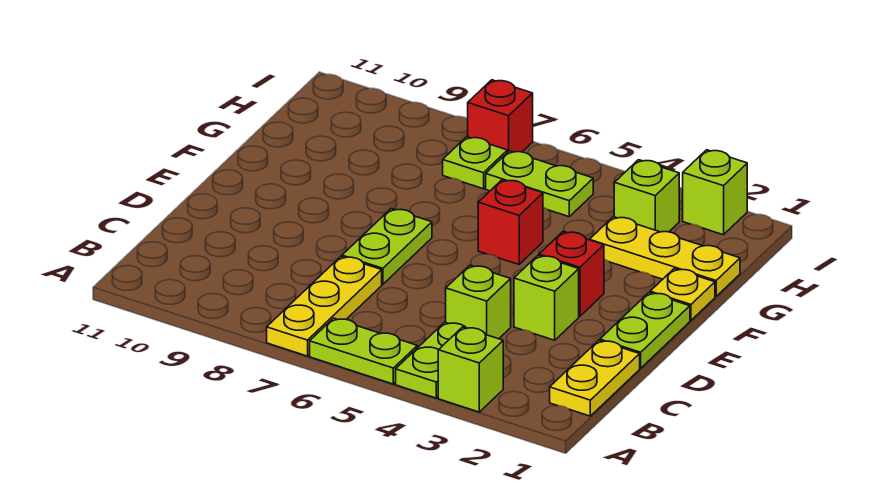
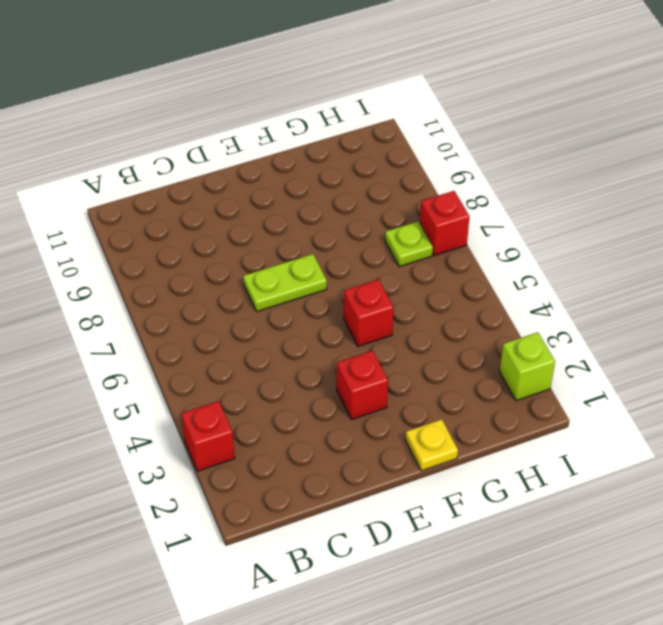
red brick A3 level 1 -> lime brick A3 level 1
none -> lime plate A4:B4 level 1
none -> lime plate A5:A6 level 1
none -> yellow plate A7:C7 level 1

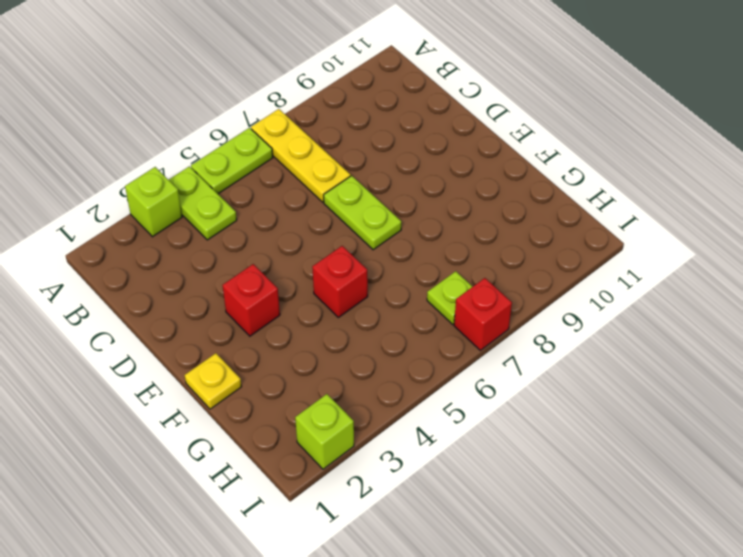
none -> yellow plate B1:C1 level 1
none -> lime brick C4 level 1
none -> lime plate D1:E1 level 1

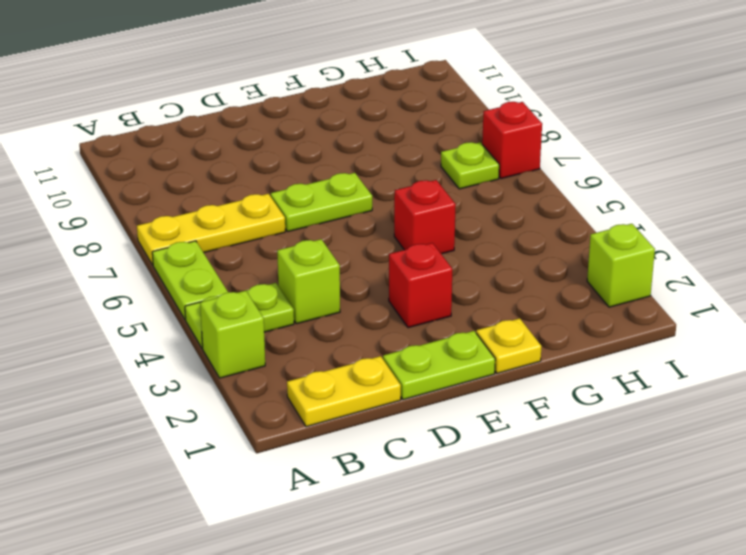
none -> lime brick D3 level 1
none -> yellow plate G1:G3 level 1
none -> lime brick H3 level 1

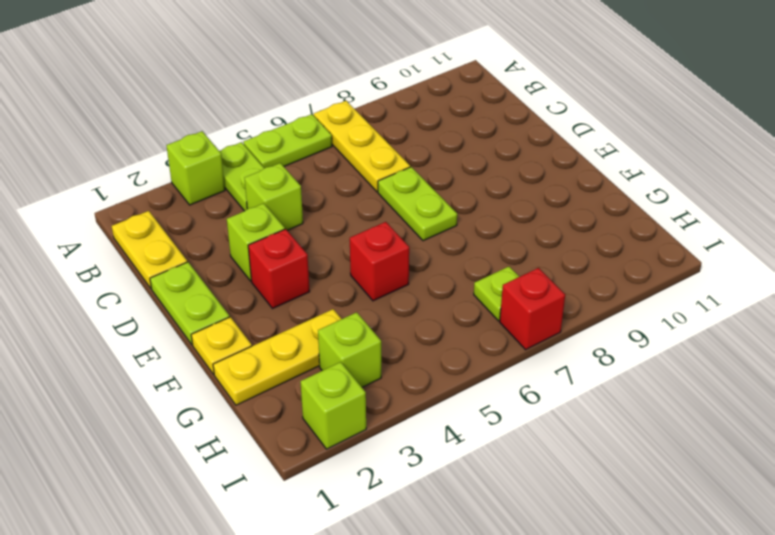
none -> lime plate H5:H6 level 1

